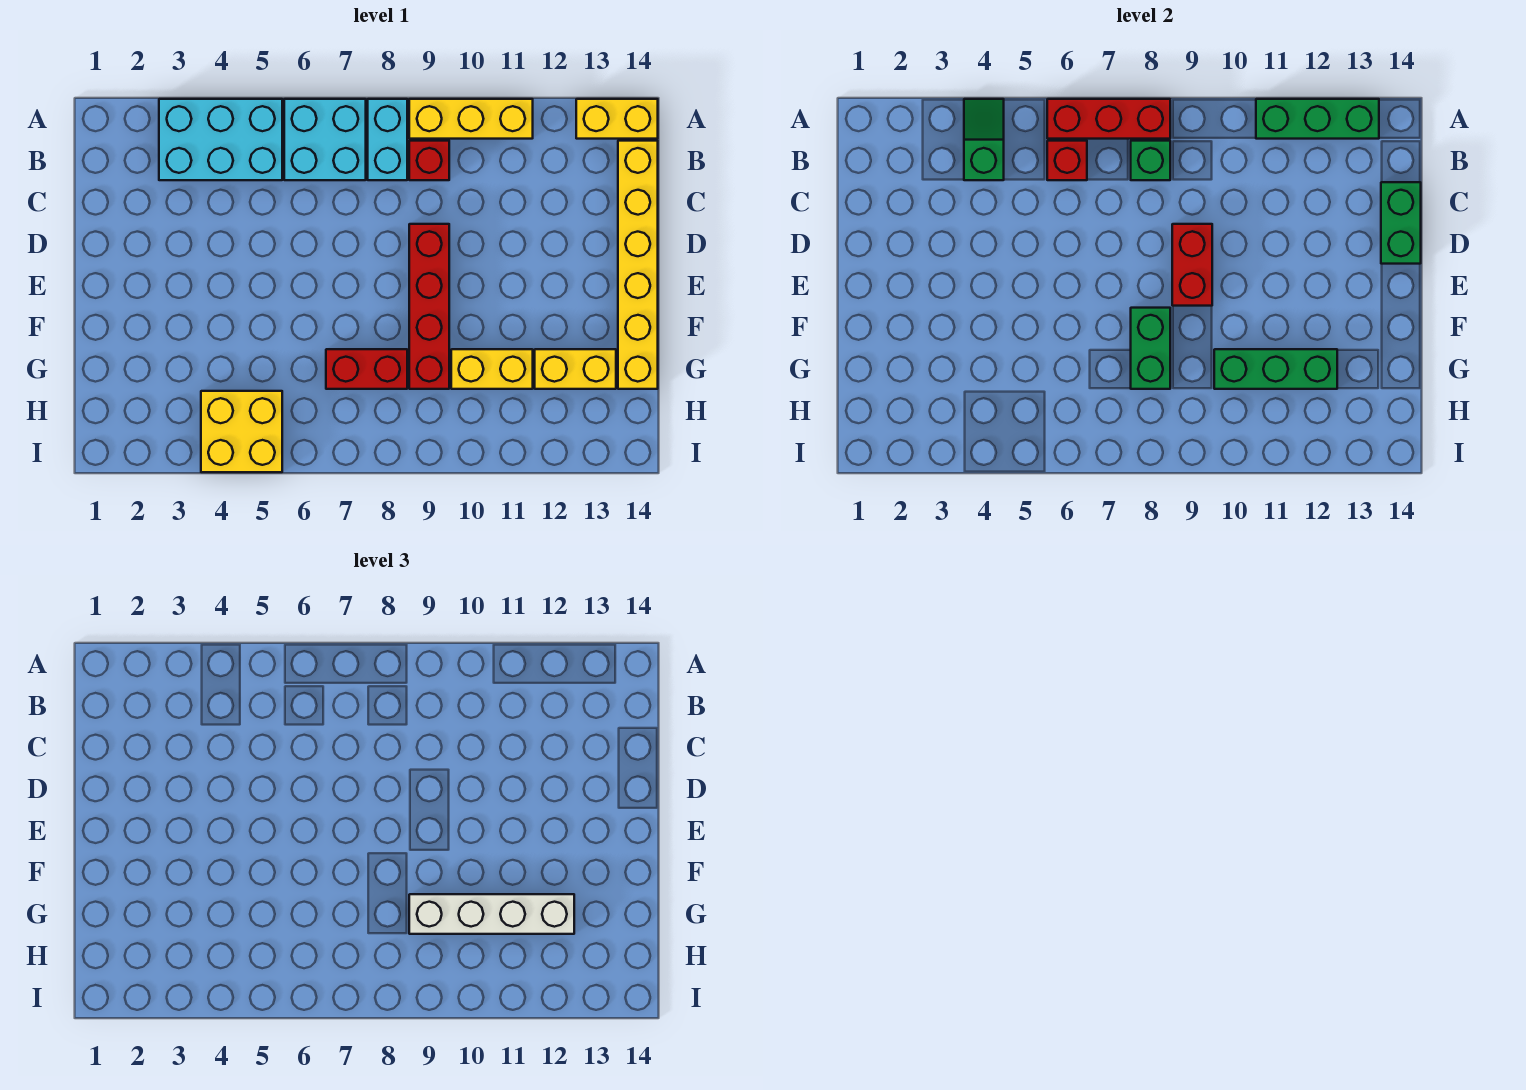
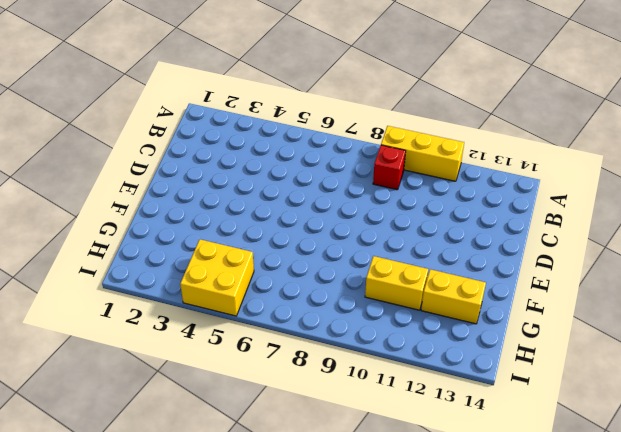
none -> cyan brick A3:B5 level 1
none -> cyan brick A6:B7 level 1
none -> cyan brick A8:B8 level 1

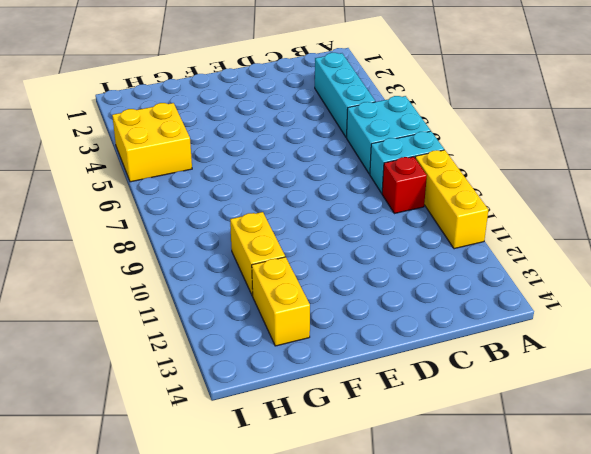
cyan brick B3:B5 level 1 -> cyan brick A3:B5 level 1
none -> yellow brick A13:A14 level 1
none -> yellow brick B14:G14 level 1
none -> red brick D9:G9 level 1

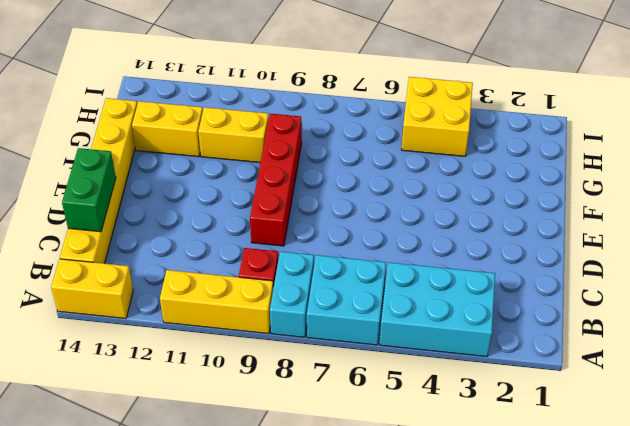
none -> red brick G7:G8 level 1
none -> green slope A4:B4 level 2 top B
none -> red brick A6:A8 level 2

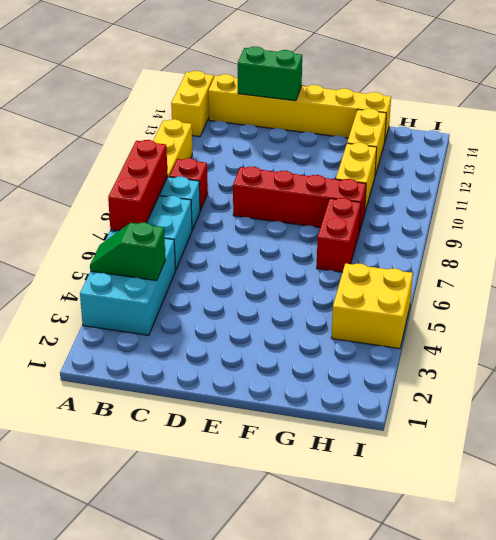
none -> green brick A11:A13 level 2
none -> red brick B6 level 2
none -> green brick B8 level 2

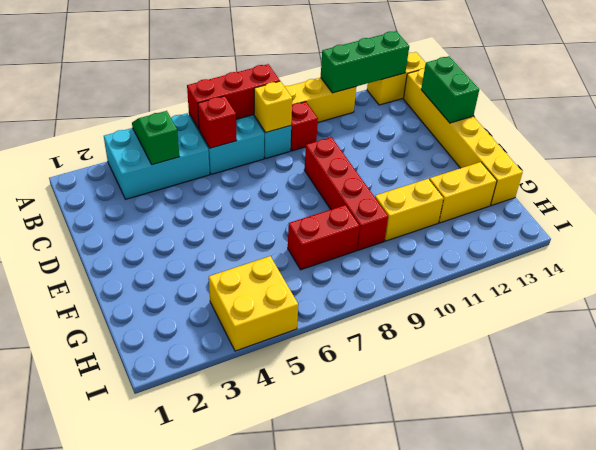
yellow brick B8 level 2 -> green brick B8 level 2
none -> red brick D9:E9 level 2
none -> green brick F8:G8 level 2
none -> green brick G10:G12 level 2

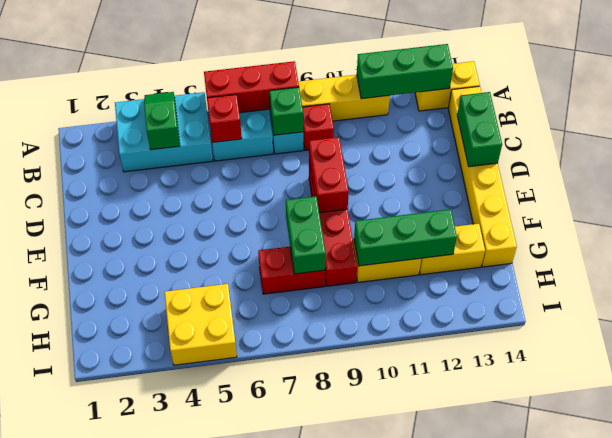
none -> white brick G9:G12 level 3

